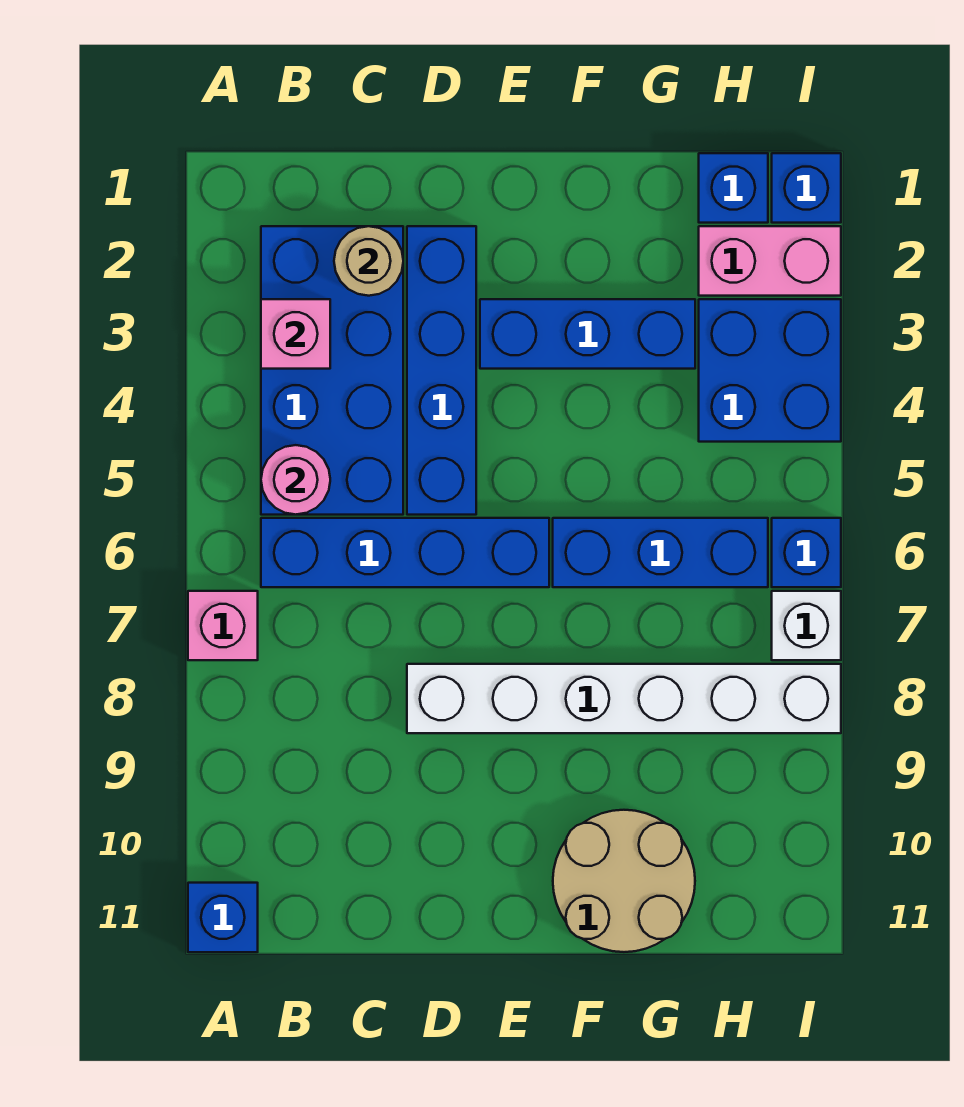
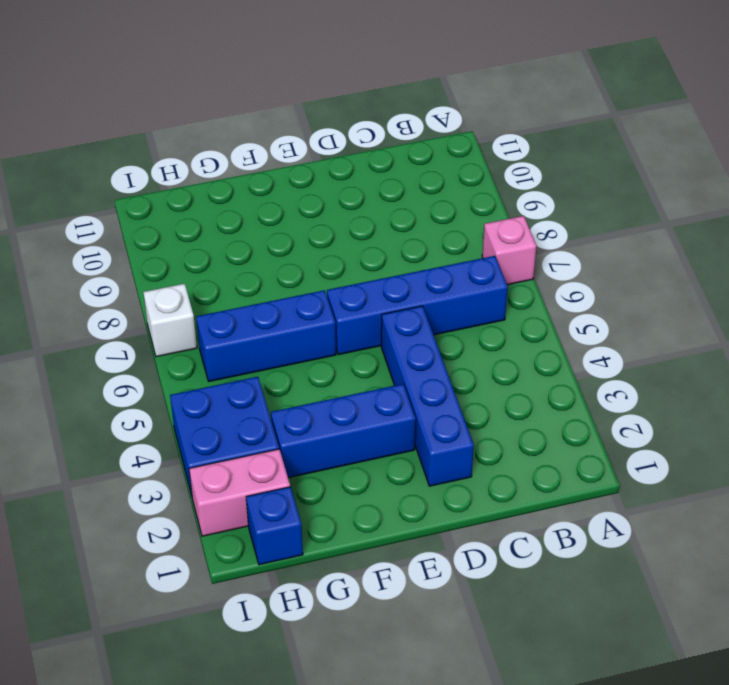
none -> blue brick A11 level 1
none -> blue brick B2:C5 level 1
none -> white brick D8:I8 level 1

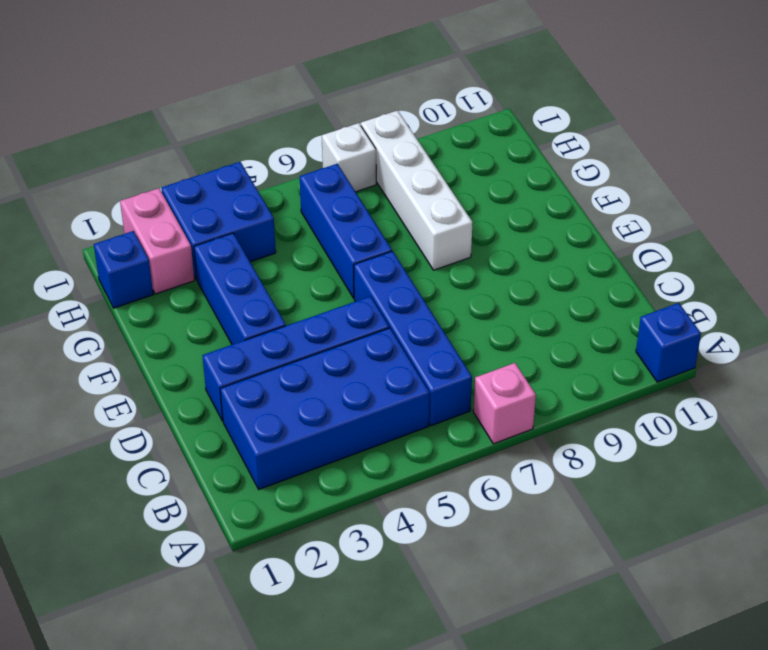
white brick F8:I8 level 1 -> white brick D8:I8 level 1
none -> tan round brick F10:G11 level 1
none -> blue brick I1 level 1
none -> blue brick I6 level 1

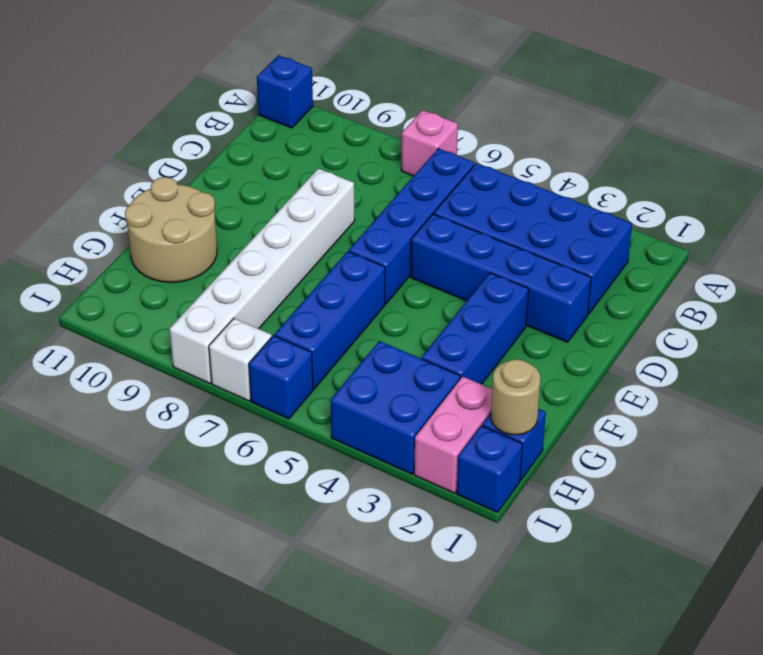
tan round brick H1 level 2 -> tan round brick C2 level 2
none -> pink brick B3 level 2
none -> pink round brick B5 level 2

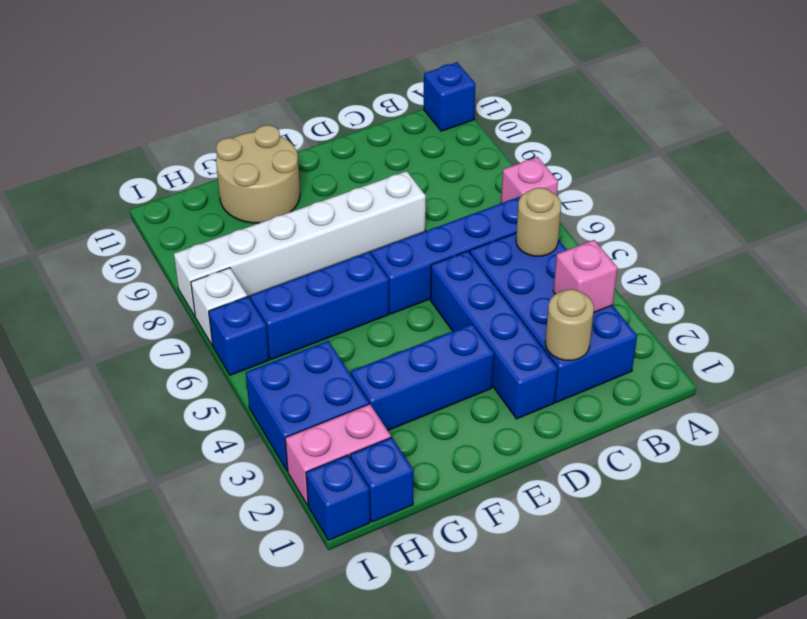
tan round brick B5 level 2 -> pink round brick B5 level 2

